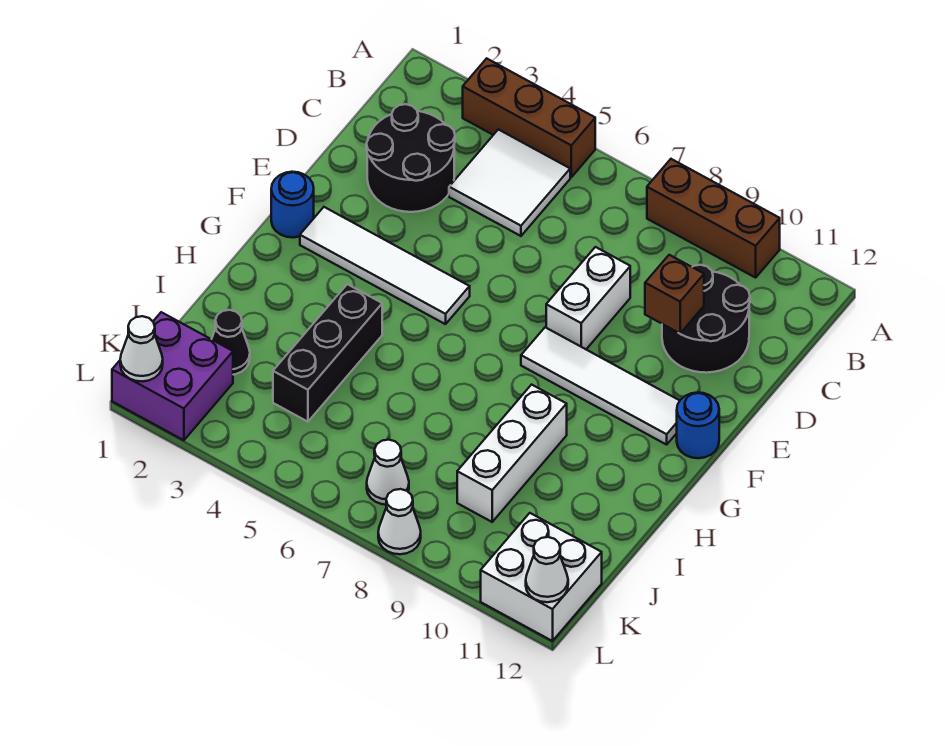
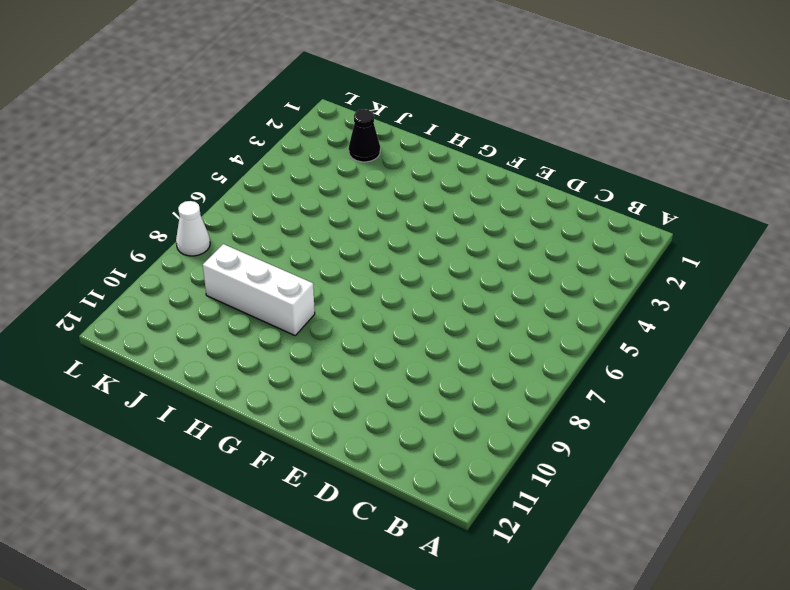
none -> brown brick A3:A5 level 1
none -> brown brick A8:A10 level 1
none -> white tile B4:C5 level 1

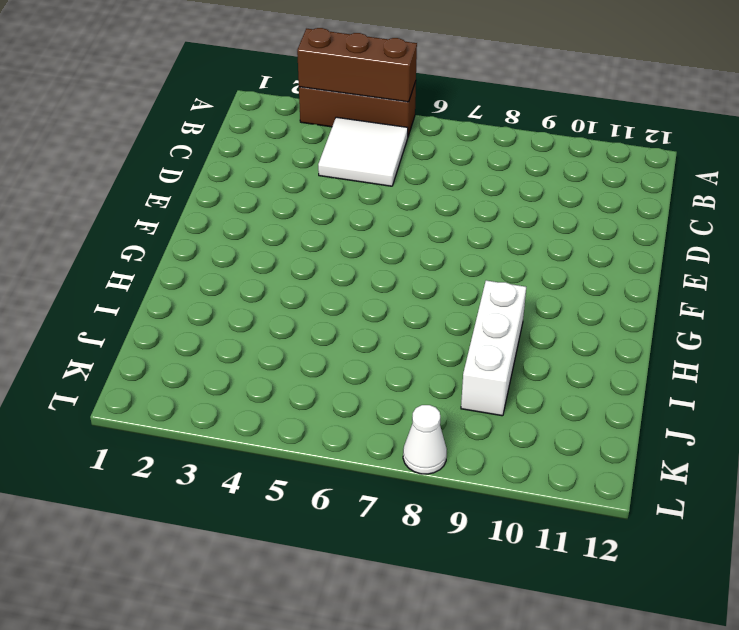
brown brick A3:A5 level 2 -> brown brick A8:A10 level 1
none -> black round brick C2:D3 level 1
none -> black round brick C10:D11 level 1
none -> white brick D8:E8 level 1

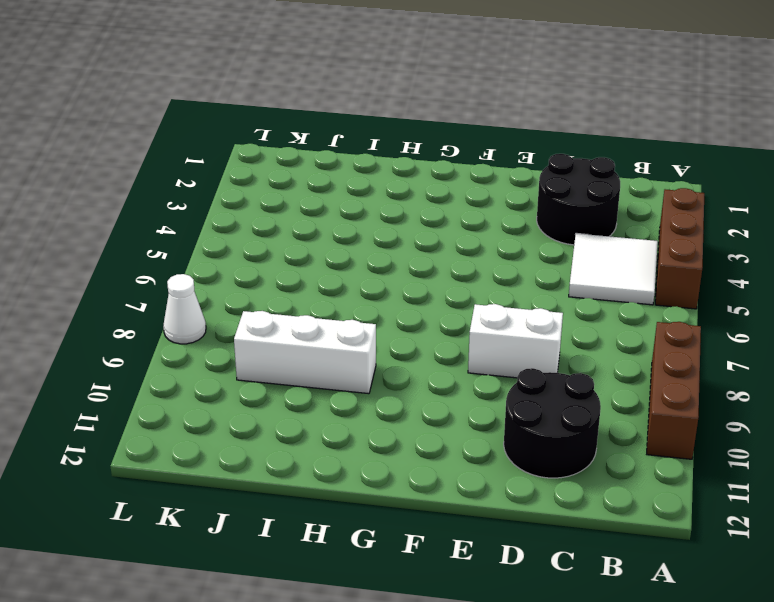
none -> blue round brick F1 level 1
none -> white tile F2:F5 level 1
none -> white tile F8:F11 level 1

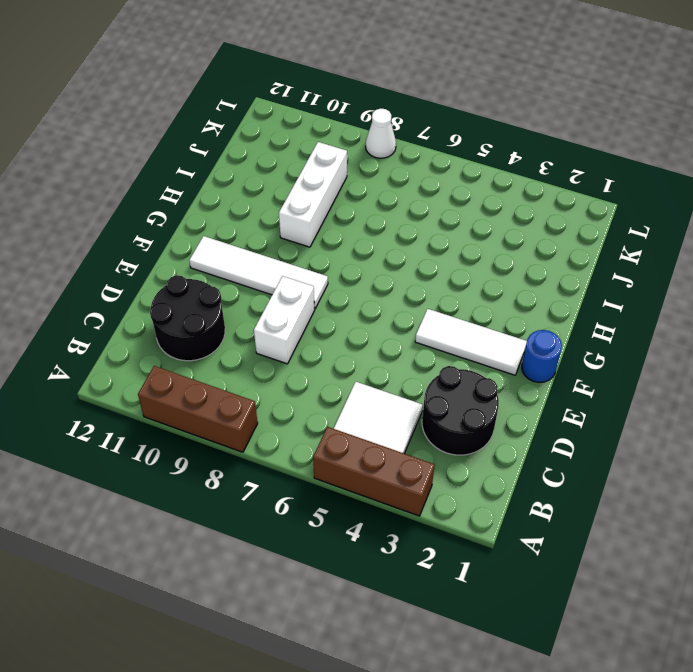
white tile F2:F4 level 1 -> white tile F2:F5 level 1
none -> blue round brick F12 level 1
none -> black brick H4:J4 level 1
none -> black cone J2 level 1

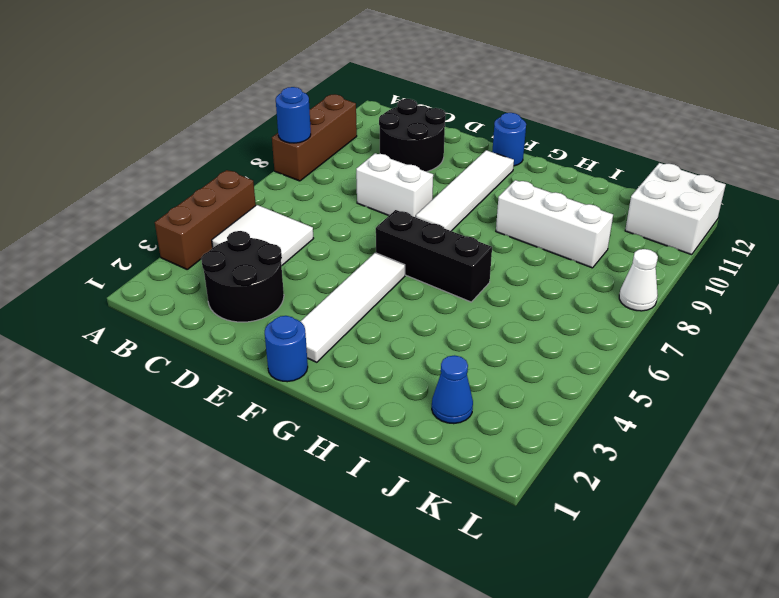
blue round brick A8 level 2 -> none
black brick F6:H6 level 1 -> black brick H4:J4 level 1
blue cone J2 level 1 -> black cone J2 level 1
none -> purple brick K1:L2 level 1
none -> white cone K7 level 1
none -> brown brick D10 level 2

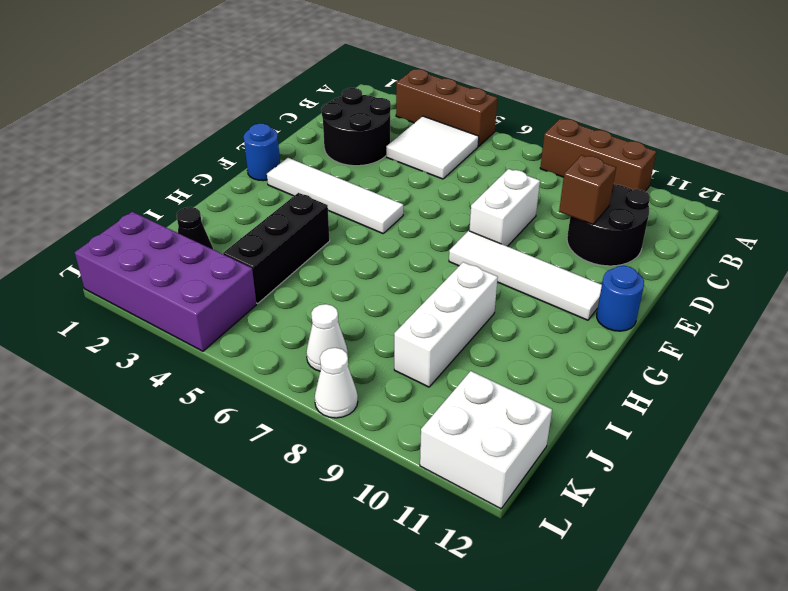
purple brick K1:L4 level 1 -> purple brick K1:L2 level 1
none -> white cone L1 level 2
none -> white cone L12 level 2

